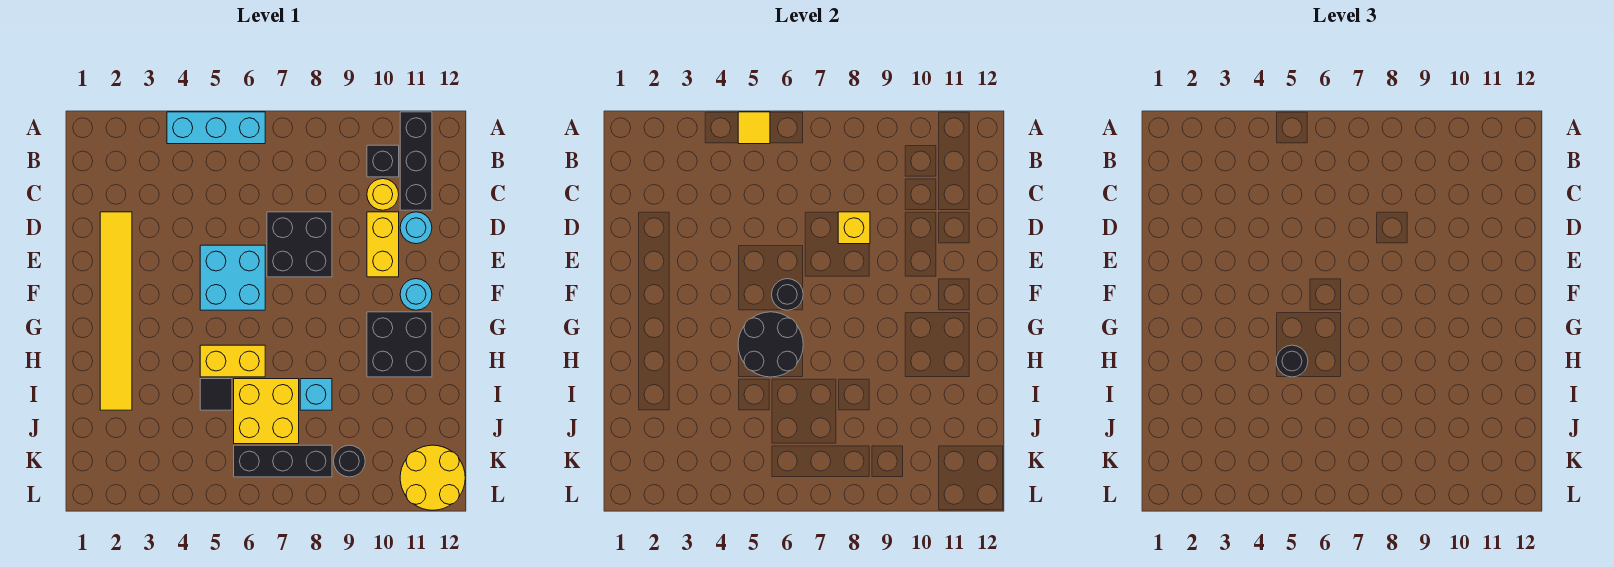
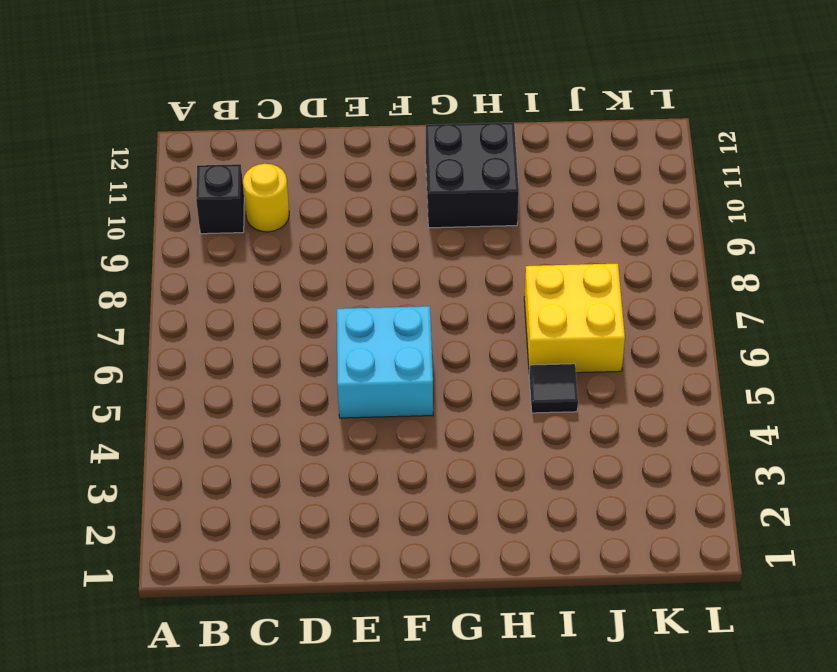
none -> cyan brick A4:A6 level 1
none -> black brick A11:C11 level 1
none -> yellow tile D2:I2 level 1

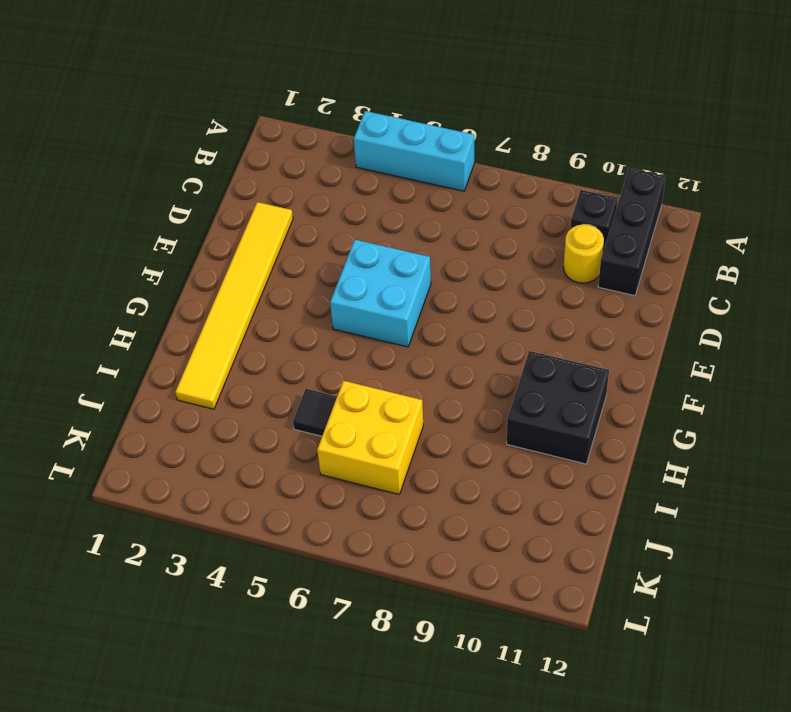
none -> black brick D7:E8 level 1
none -> yellow brick D10:E10 level 1
none -> cyan round brick D11 level 1

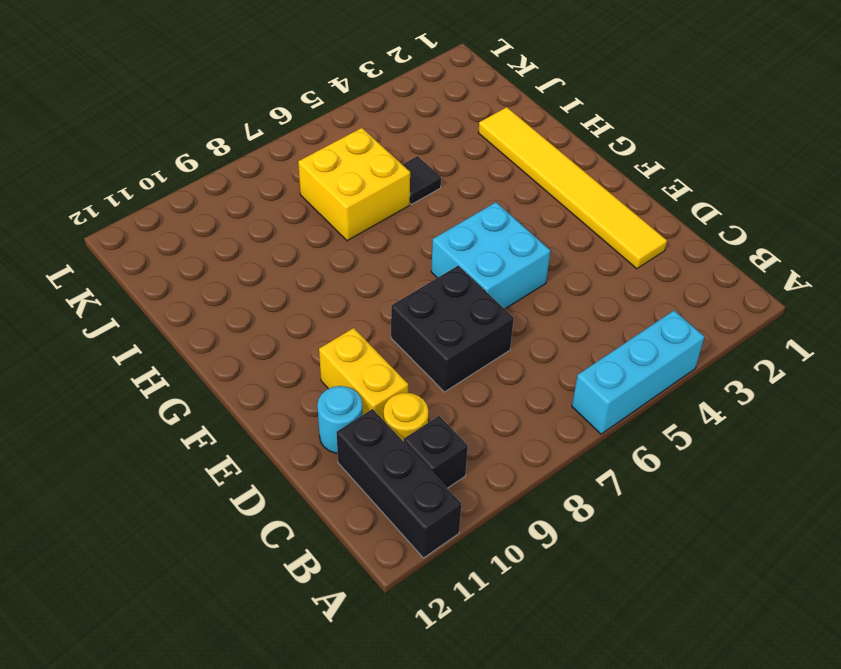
none -> cyan round brick F11 level 1
none -> black brick G10:H11 level 1
none -> yellow brick H5:H6 level 1

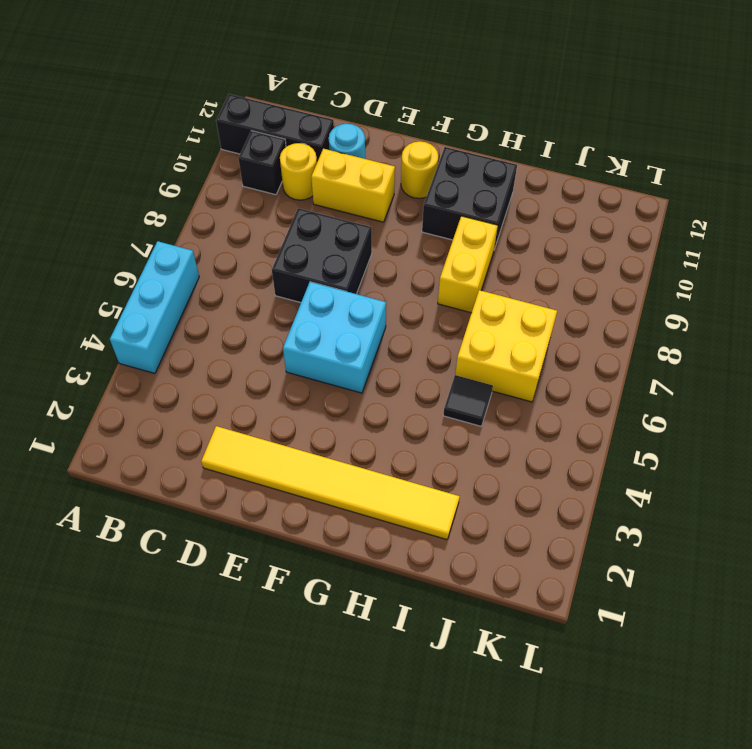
yellow round brick F11 level 1 -> cyan round brick F11 level 1
yellow brick H8:H9 level 1 -> yellow brick H5:H6 level 1
none -> cyan brick I8 level 1
none -> black brick K6:K8 level 1
none -> black round brick K9 level 1

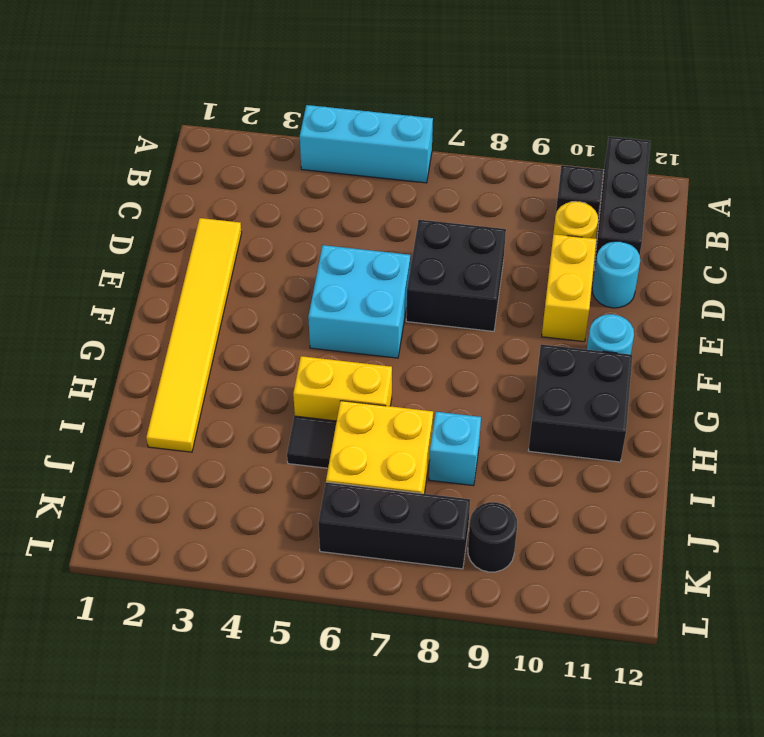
none -> yellow round brick K11:L12 level 1
none -> yellow tile A5 level 2
none -> yellow brick D8 level 2

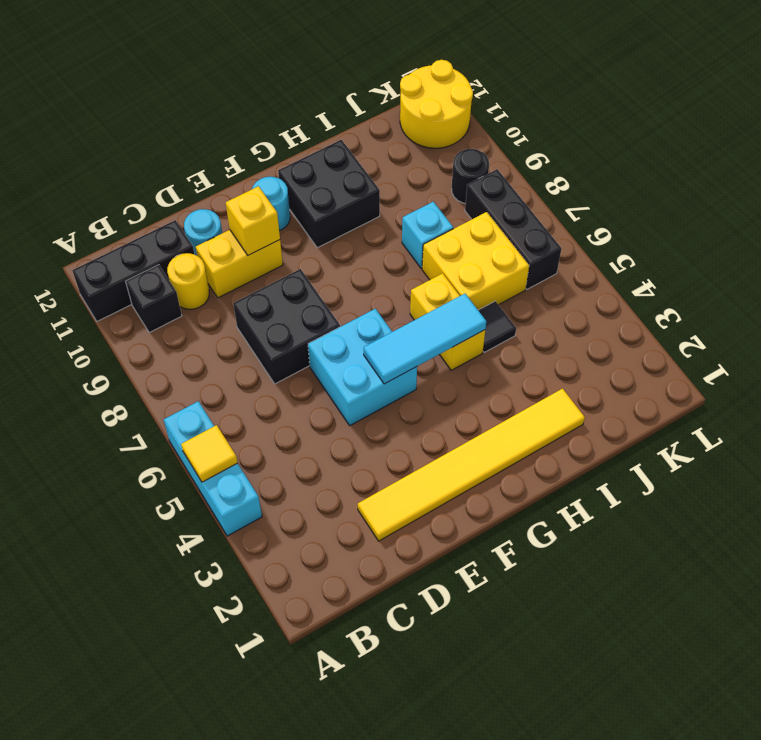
yellow brick E10 level 2 -> yellow brick D8 level 2
cyan tile F5:H5 level 2 -> black round brick G5:H6 level 2
none -> black round brick F6 level 2
none -> black round brick H5 level 3

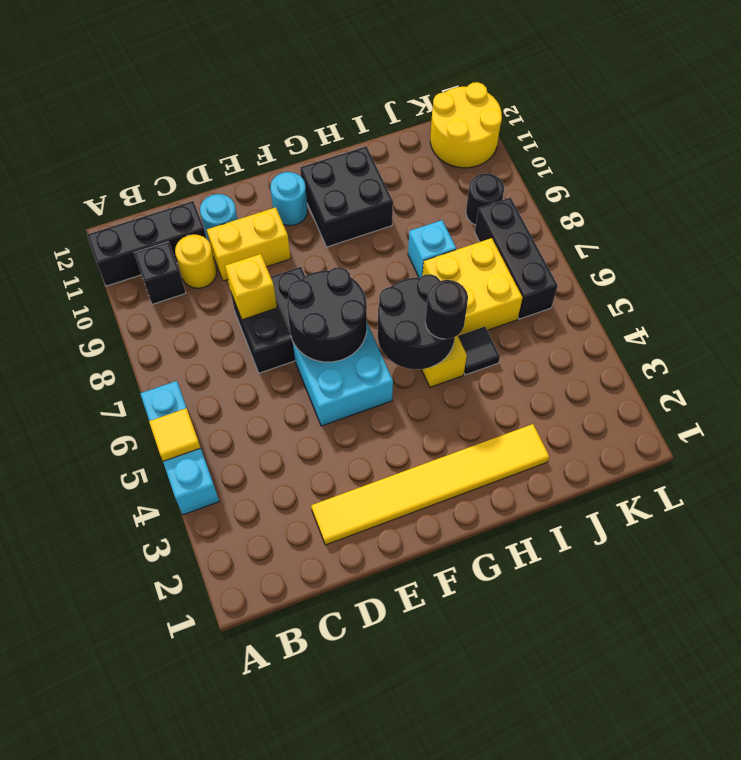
black round brick E6:F7 level 2 -> black round brick F6 level 2

